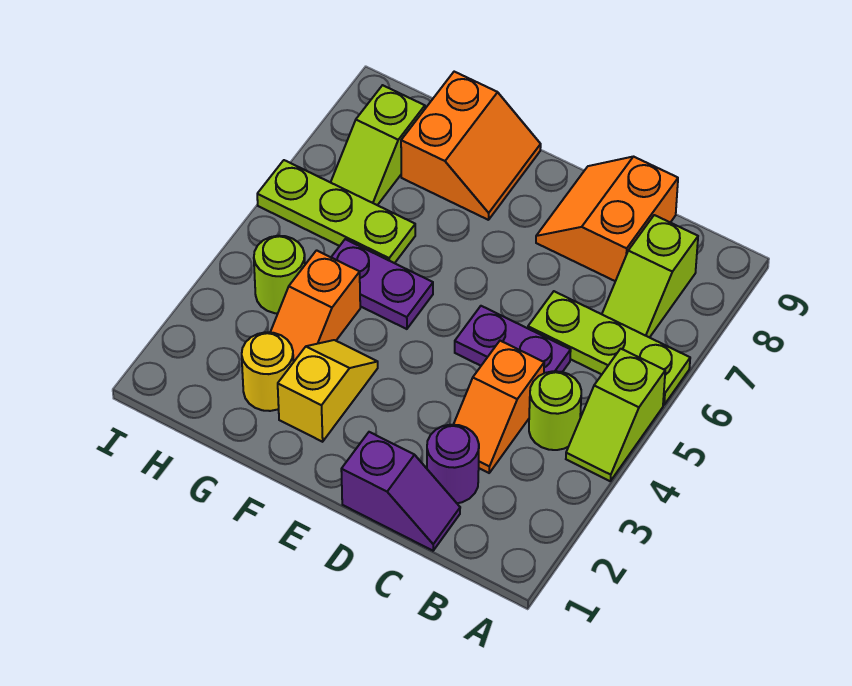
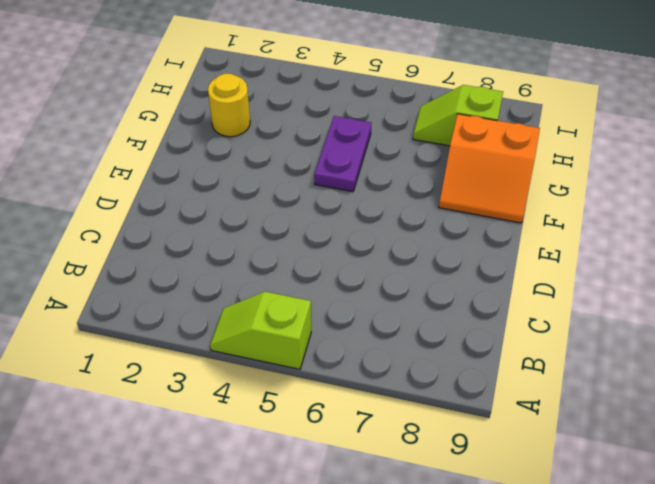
none -> lime plate A6:C6 level 1
none -> lime round brick B4 level 1
none -> lime slope B7:B8 level 1 top 8

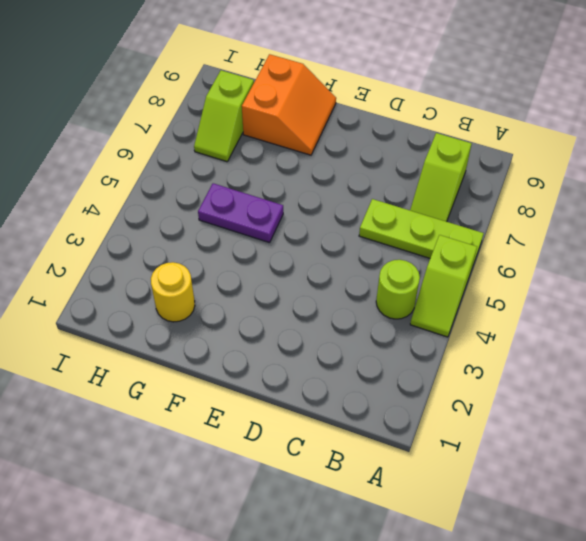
none -> purple slope C1:D1 level 1 top D
none -> purple round brick C2 level 1
none -> orange slope C3:C4 level 1 top 4

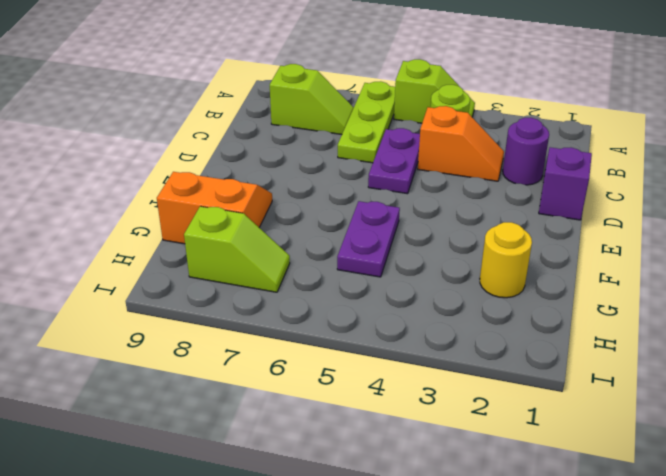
none -> orange slope C8:D9 level 1 top C
none -> yellow slope F2:F3 level 1 top 2
none -> orange slope G3:G4 level 1 top 4

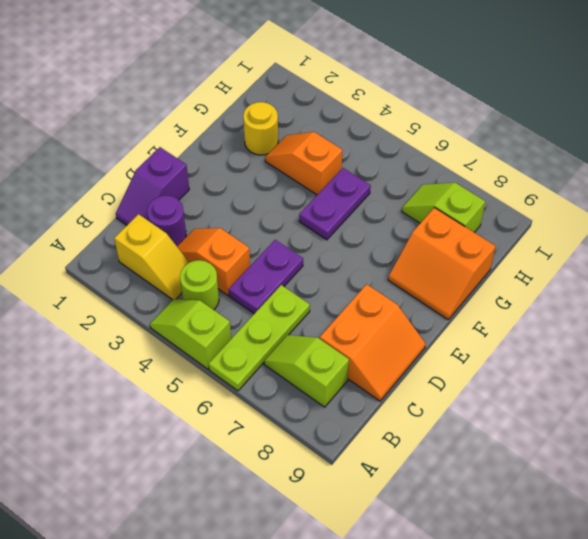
yellow slope B2:B3 level 1 top 2 -> yellow slope F2:F3 level 1 top 2
orange slope C8:D9 level 1 top 8 -> orange slope C8:D9 level 1 top C
none -> lime plate G6:I6 level 1
none -> lime round brick H4 level 1

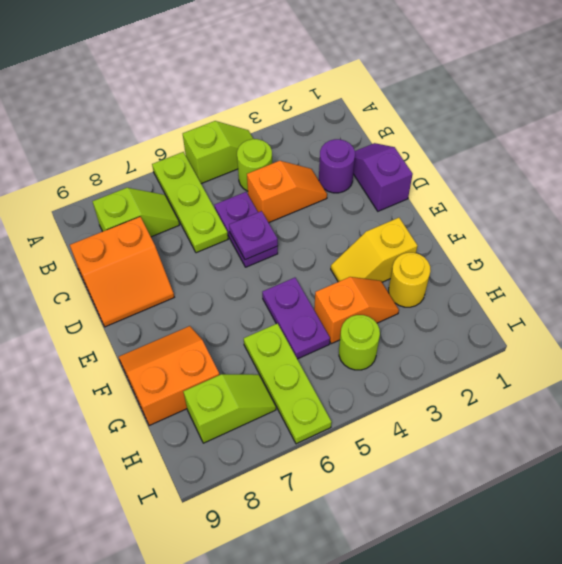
purple plate D5 level 2 -> none

